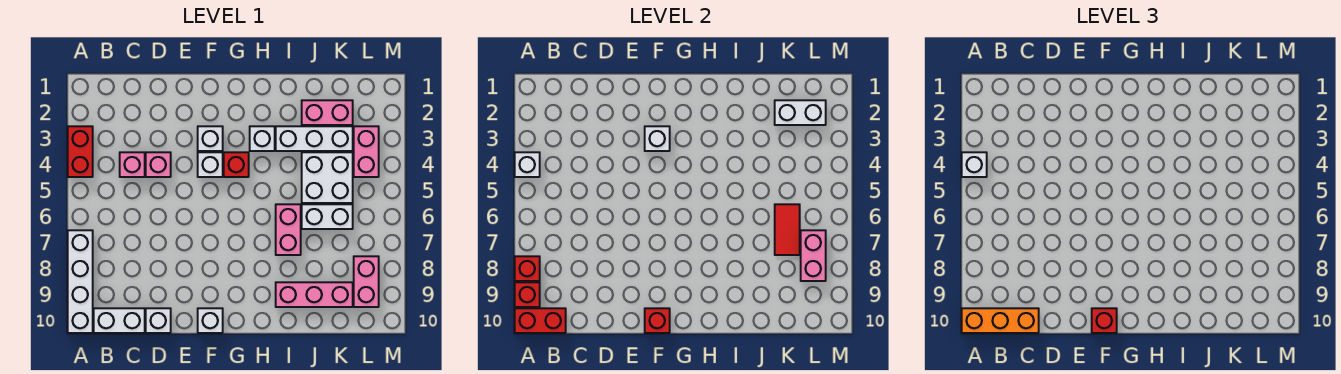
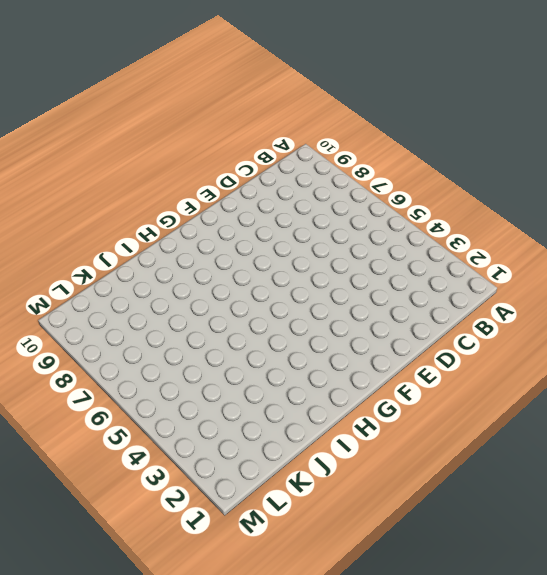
none -> red brick A3:A4 level 1
none -> white brick A7:A10 level 1
none -> white brick B10:C10 level 1
none -> pink brick C4 level 1

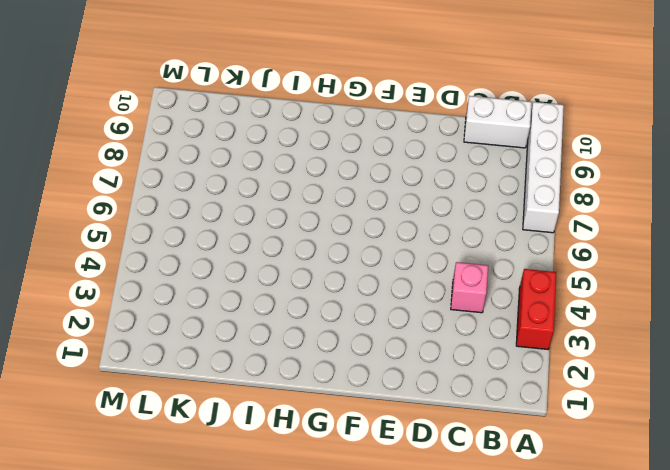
none -> pink brick D4 level 1
none -> white brick D10 level 1
none -> white brick F3 level 1
none -> white brick F4 level 1

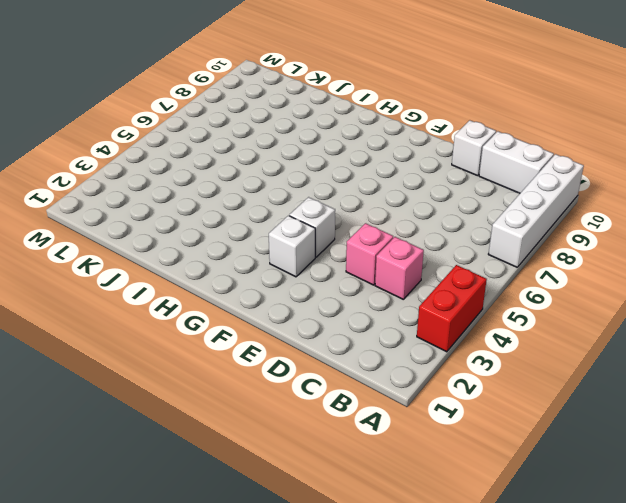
none -> white brick F10 level 1
none -> red brick G4 level 1
none -> white brick H3 level 1
none -> white brick I3:K3 level 1

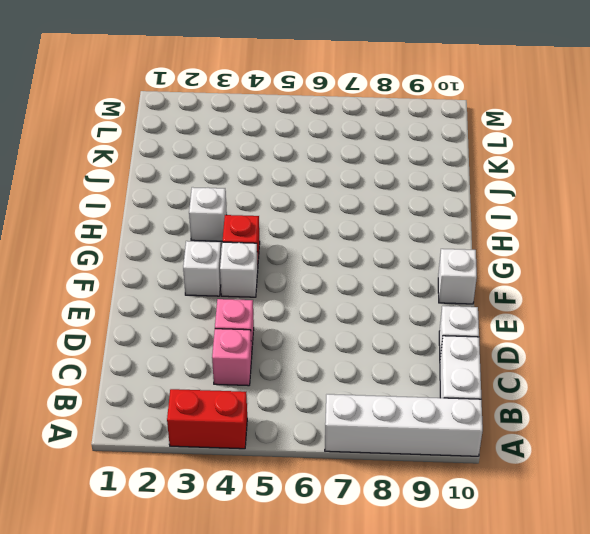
none -> white brick I3:K3 level 1
none -> pink brick I6:I7 level 1
none -> pink brick I9:K9 level 1
none -> pink brick J2:K2 level 1

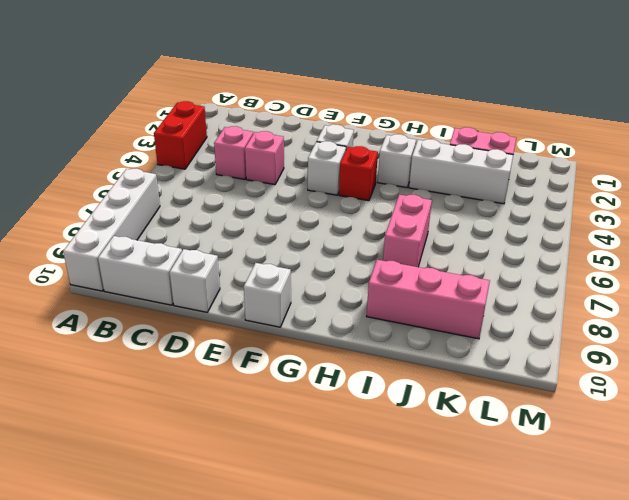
none -> white brick J4:K5 level 1
none -> white brick J6:K6 level 1
none -> pink brick L3:L4 level 1
none -> pink brick L8:L9 level 1

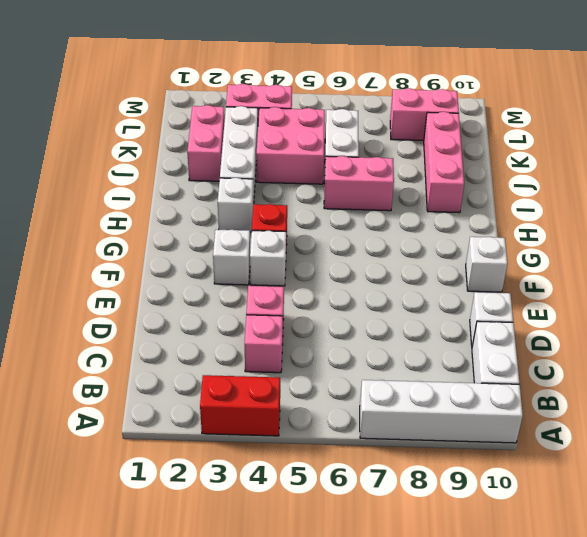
pink brick J4:K5 level 1 -> white brick J4:K5 level 1
none -> white brick A4 level 2
none -> red brick A8 level 2
none -> red brick A9 level 2
none -> red brick A10:B10 level 2

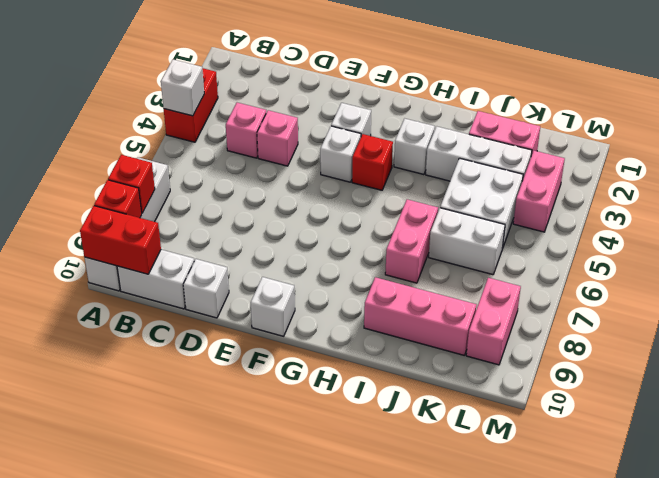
none -> white brick F3 level 2
none -> red brick F10 level 2
none -> white brick K2:L2 level 2
none -> red tile K6:K7 level 2

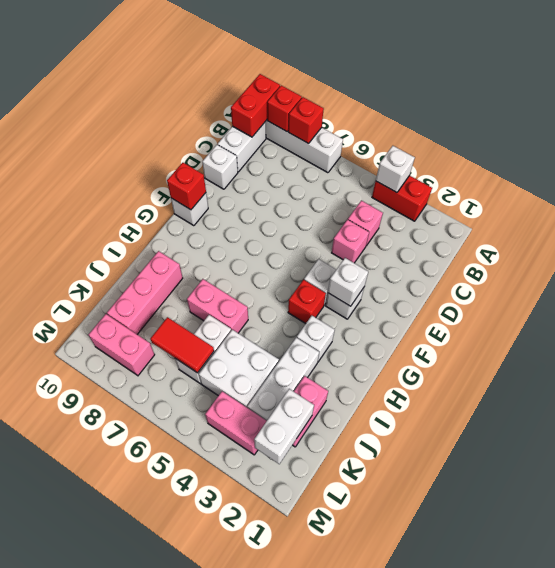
none -> pink brick L7:L8 level 2
none -> white brick A4 level 3
none -> orange brick A10:C10 level 3
none -> red brick F10 level 3

